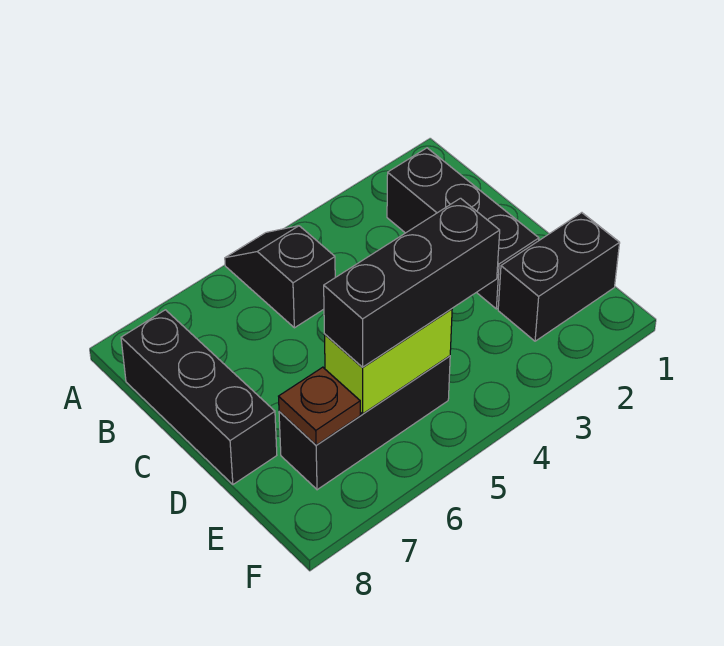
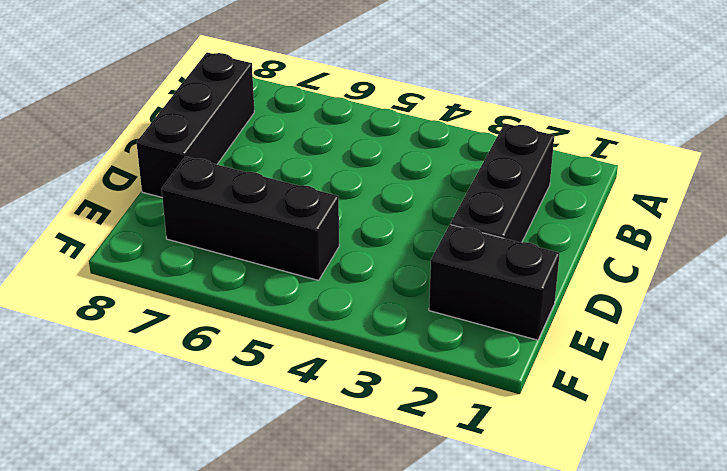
none -> black slope A5:B5 level 1 top B
none -> lime brick E5:E6 level 2

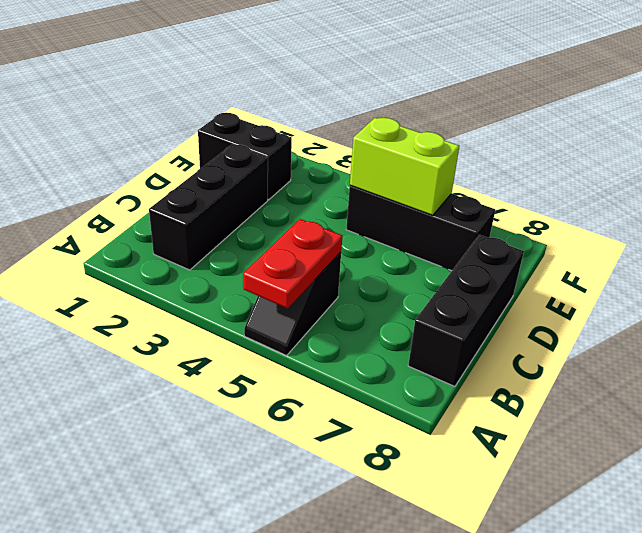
red plate A5:B5 level 2 -> none
none -> brown plate E7 level 2
none -> black brick E4:E6 level 3

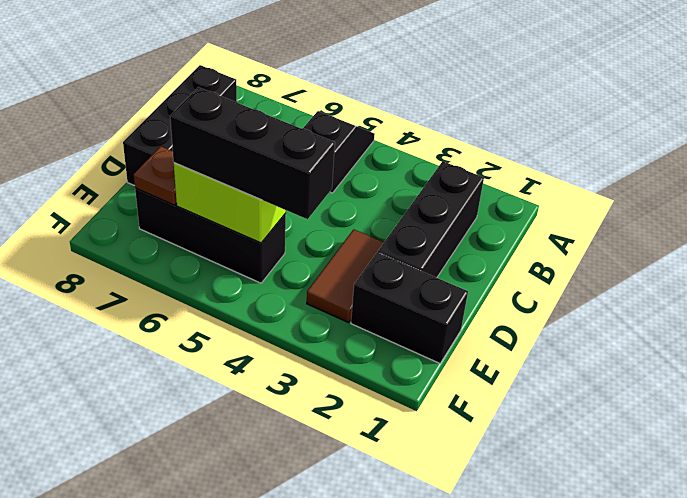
brown tile D3:E3 level 1 -> none

